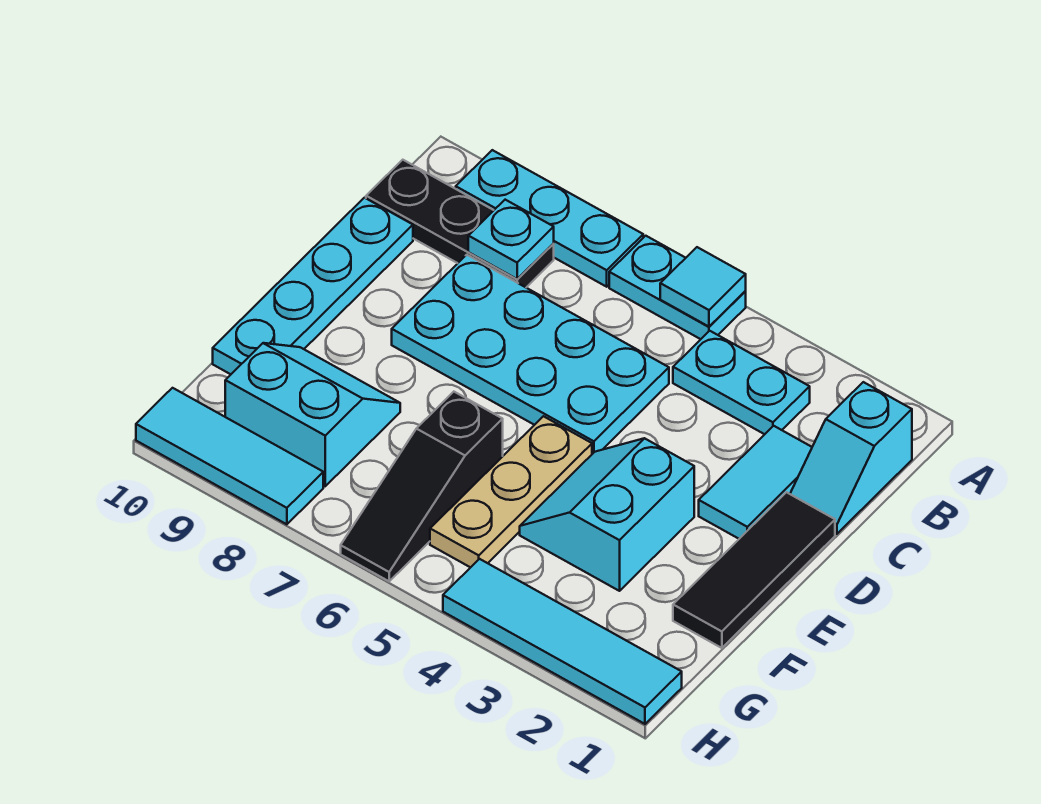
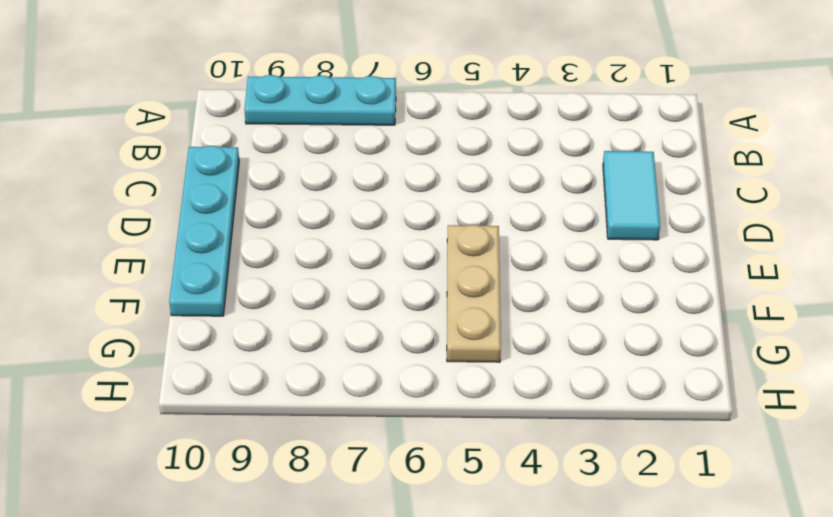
none -> cyan plate A5:A6 level 1
none -> cyan slope B1:C1 level 1 top B
none -> cyan plate B3:B4 level 1

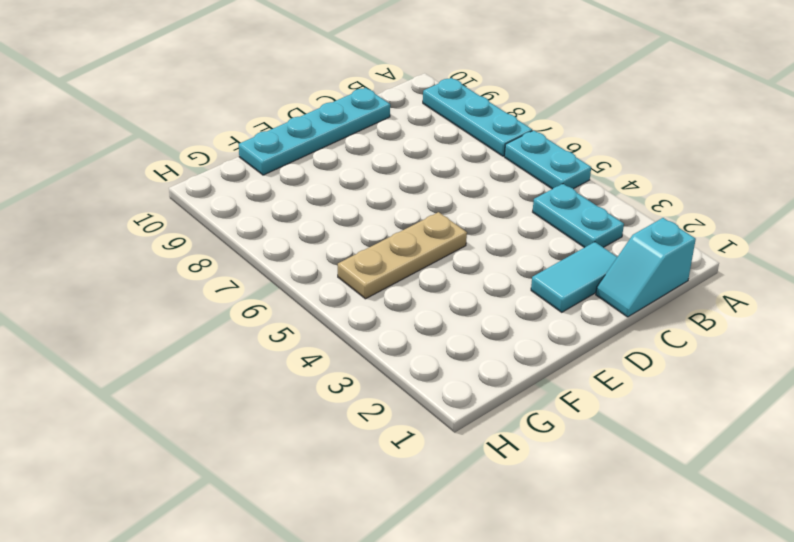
none -> black plate B8:B10 level 1
none -> cyan plate C5:D8 level 1
none -> black tile D1:F1 level 1

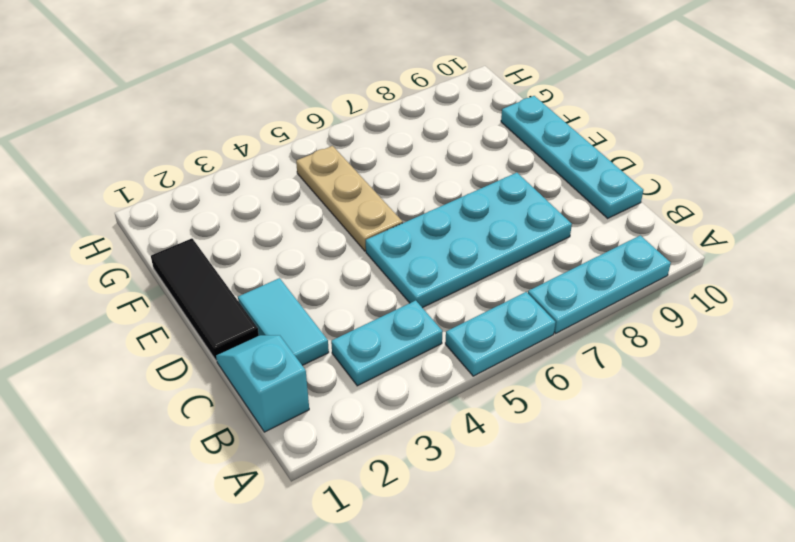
none -> black plate B8:B10 level 1
none -> cyan slope E3:F4 level 1 top 3
none -> black slope F6:H6 level 1 top F

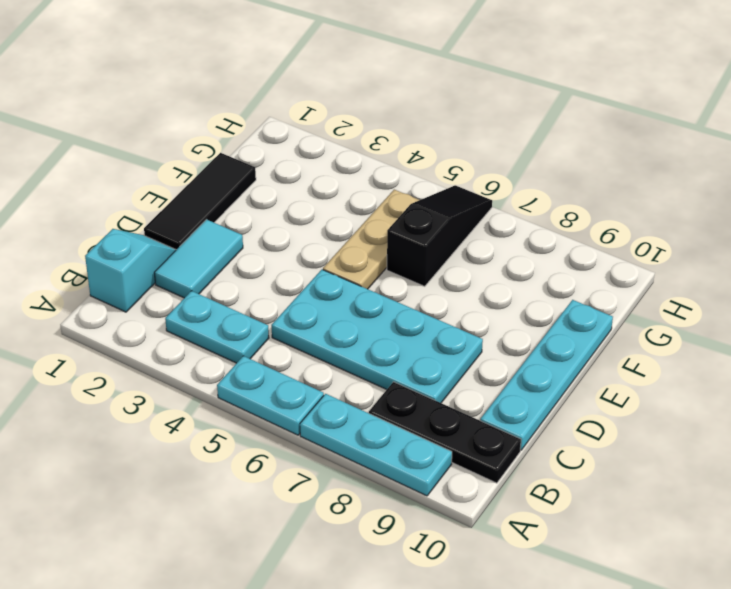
none -> cyan slope E3:F4 level 1 top 3
none -> cyan slope F8:G9 level 1 top G
none -> cyan tile H1:H4 level 1

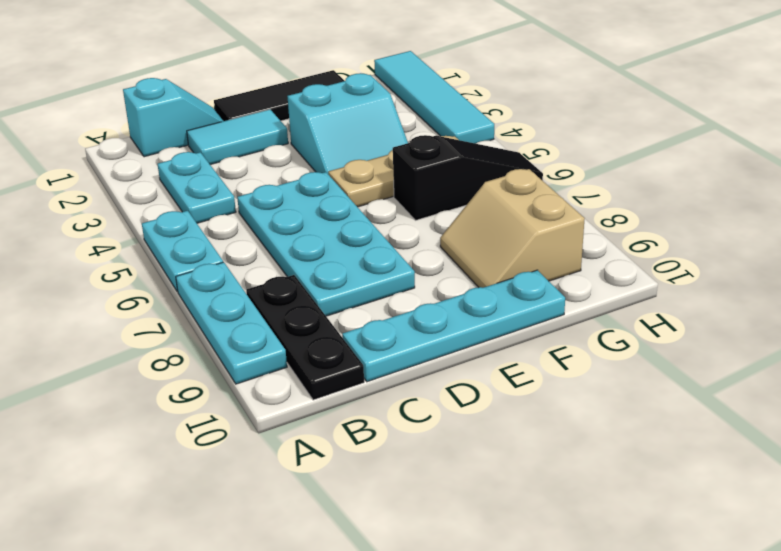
tan slope F8:G9 level 1 top G -> cyan slope F8:G9 level 1 top G
none -> cyan tile H8:H10 level 1
none -> cyan tile A5 level 2
none -> cyan plate B8 level 2

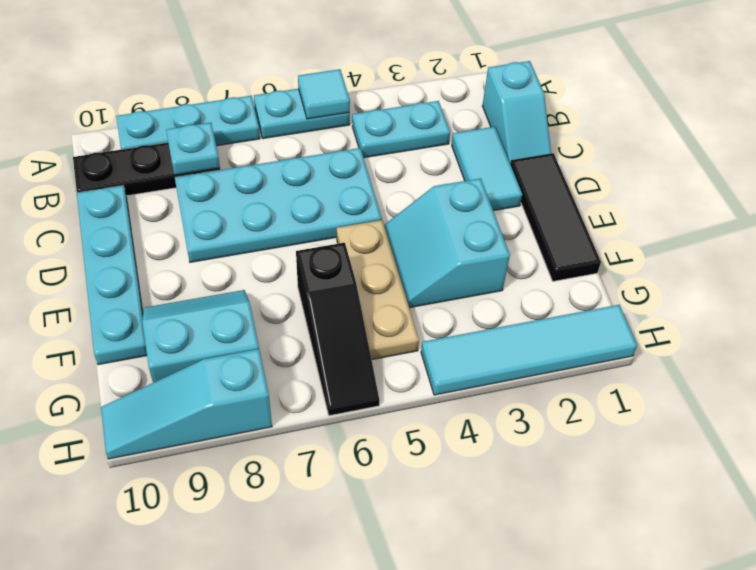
cyan slope H8:H10 level 1 top 8 -> cyan tile H8:H10 level 1

